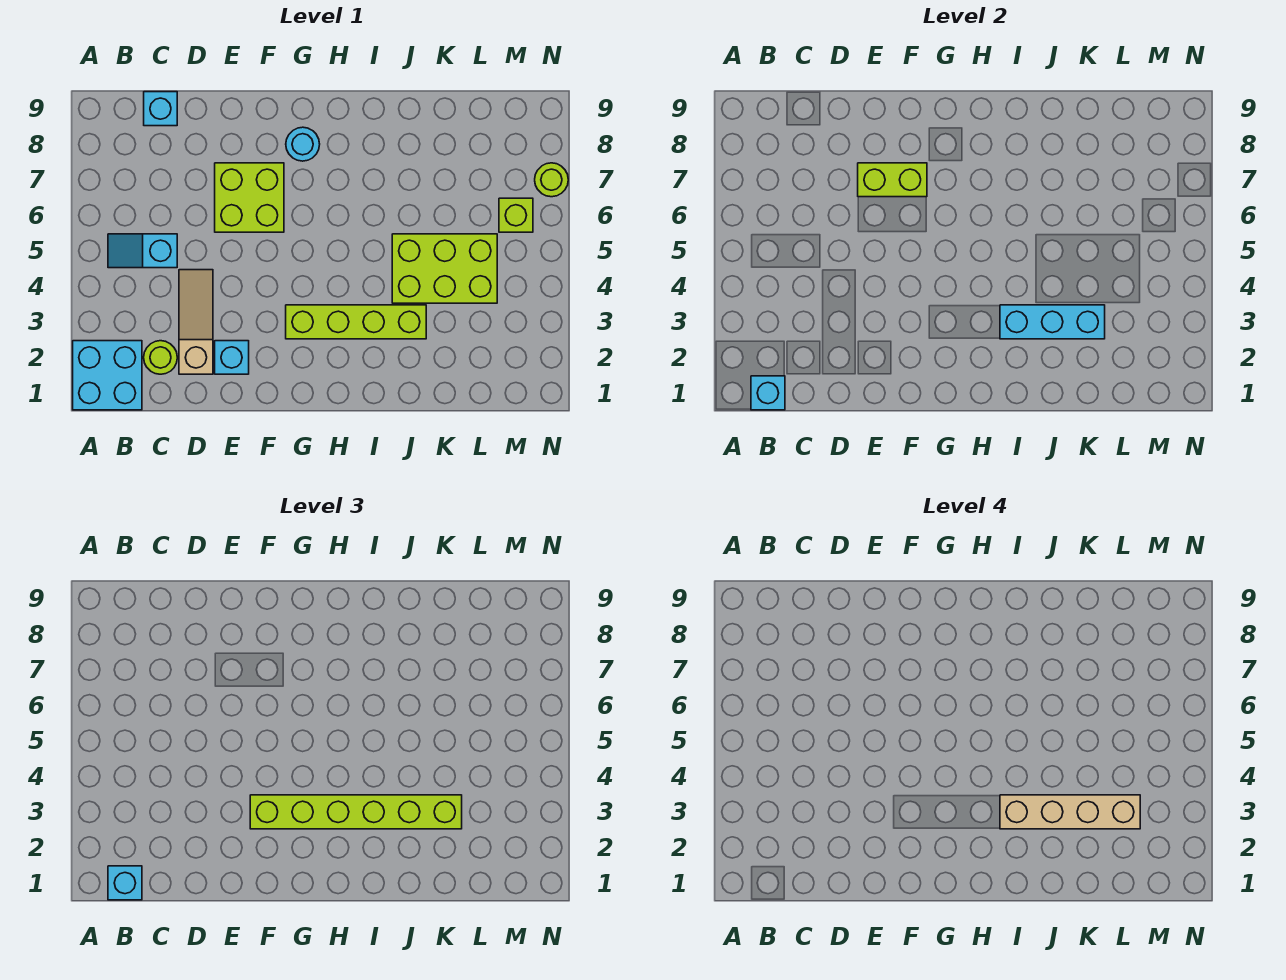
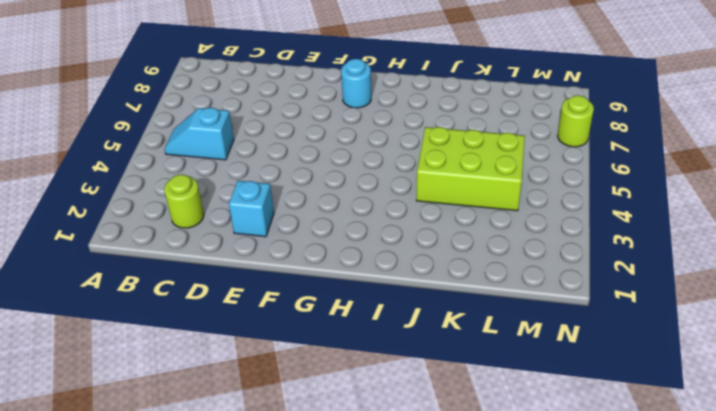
none -> cyan brick A1:B2 level 1
none -> cyan brick C9 level 1
none -> tan slope D2:D4 level 1 top 2

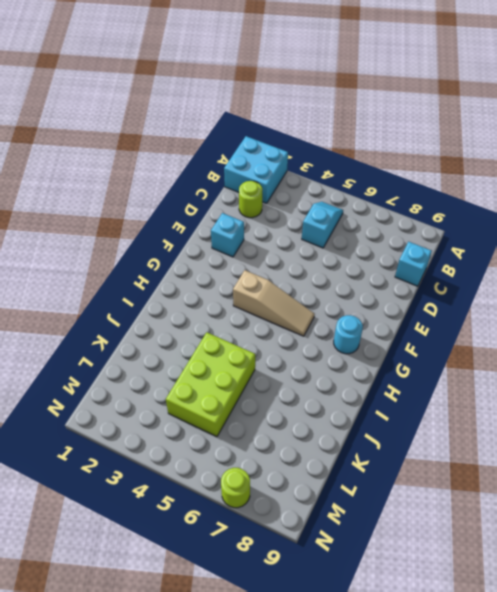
tan slope G4:G6 level 1 top 4 -> tan slope D2:D4 level 1 top 2
none -> lime brick E6:F7 level 1
none -> lime brick G3:J3 level 1
none -> lime brick M6 level 1

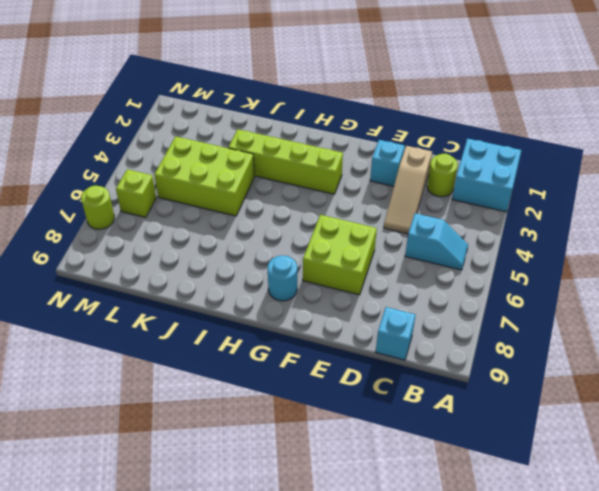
none -> cyan brick B1 level 2
none -> lime brick E7:F7 level 2
none -> cyan brick I3:K3 level 2

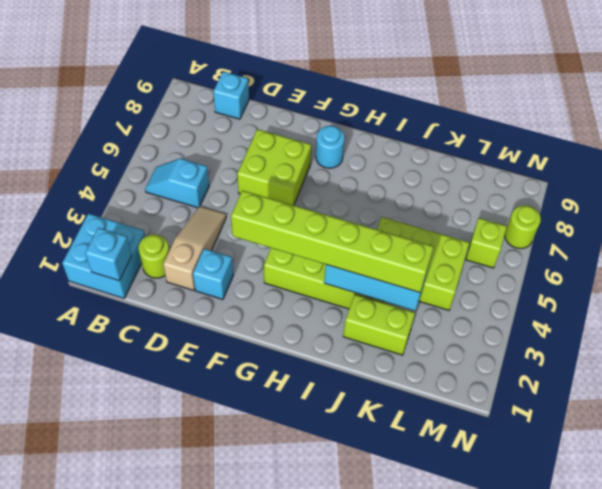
lime brick J2:K2 level 1 -> lime brick E7:F7 level 2
none -> cyan brick B1 level 3
none -> tan brick I3:L3 level 4

